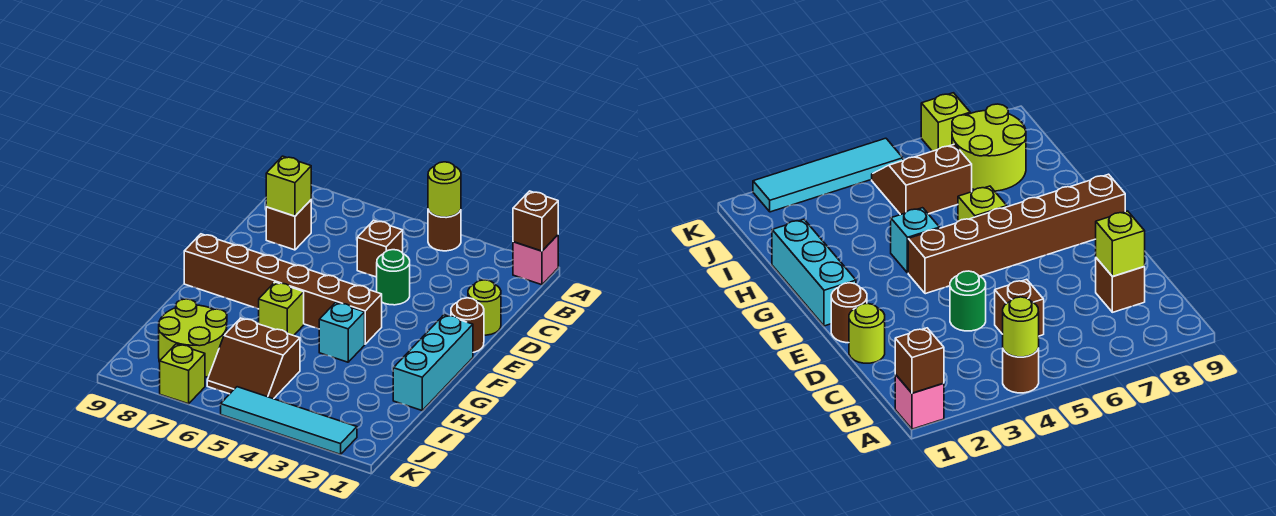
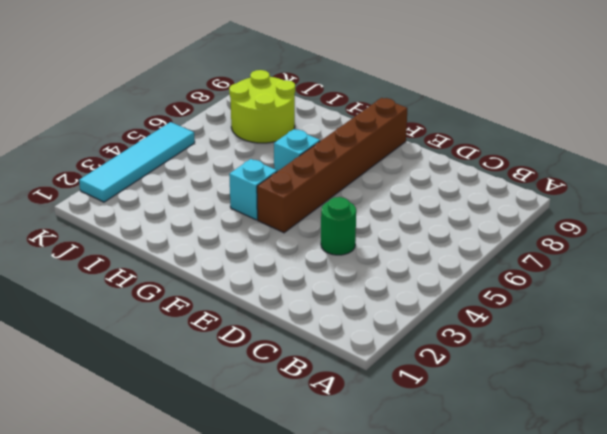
cyan brick G6 level 1 -> lime brick G6 level 1
none -> pink brick A1 level 1
none -> brown round brick A4 level 1
none -> brown brick C5 level 1

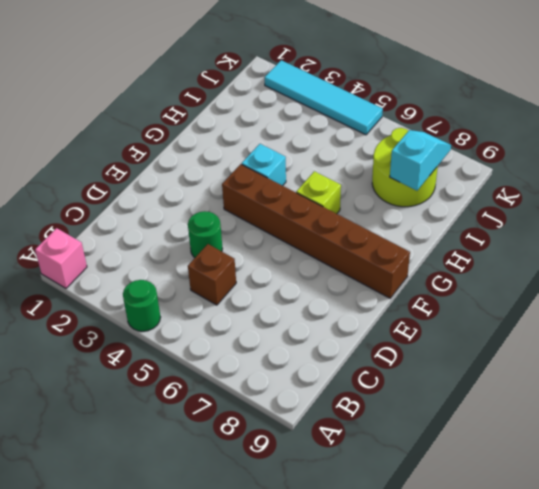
green round brick A4 level 1 -> brown round brick A4 level 1
cyan slope I8:J8 level 2 top I -> none
none -> brown brick C8 level 1
none -> lime round brick D1 level 1
none -> brown round brick E1 level 1

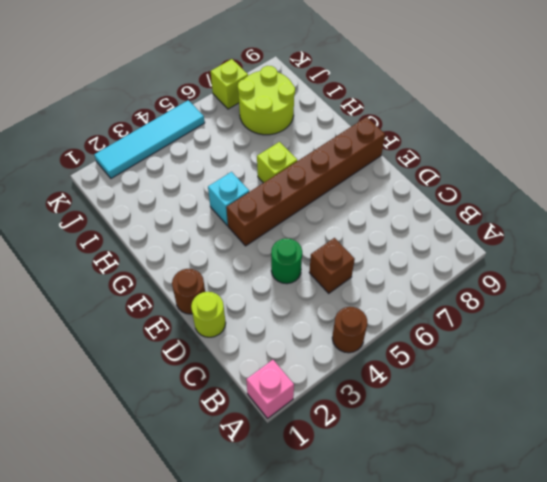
none -> brown brick C8 level 1
none -> cyan brick F1:H1 level 1
none -> brown slope I5:J6 level 1 top I

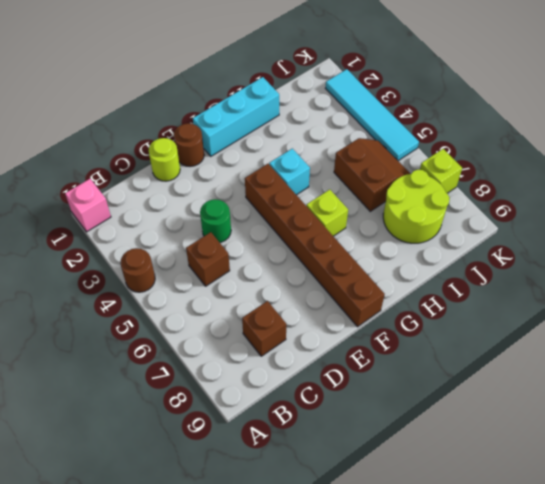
none -> brown brick A1 level 2
none -> lime round brick A4 level 2
none -> lime brick C8 level 2

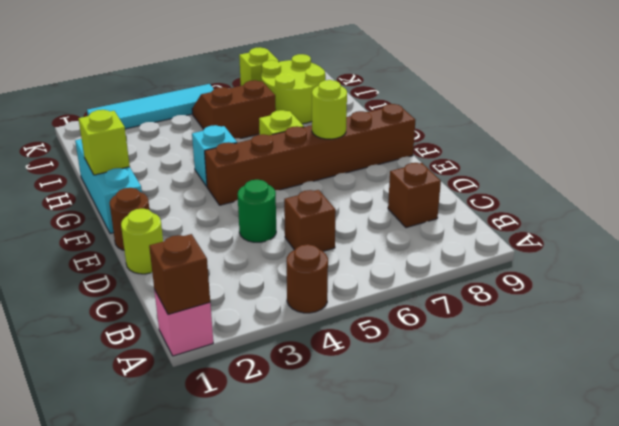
lime round brick F7 level 2 -> lime round brick A4 level 2
lime brick G1 level 2 -> lime brick C8 level 2

